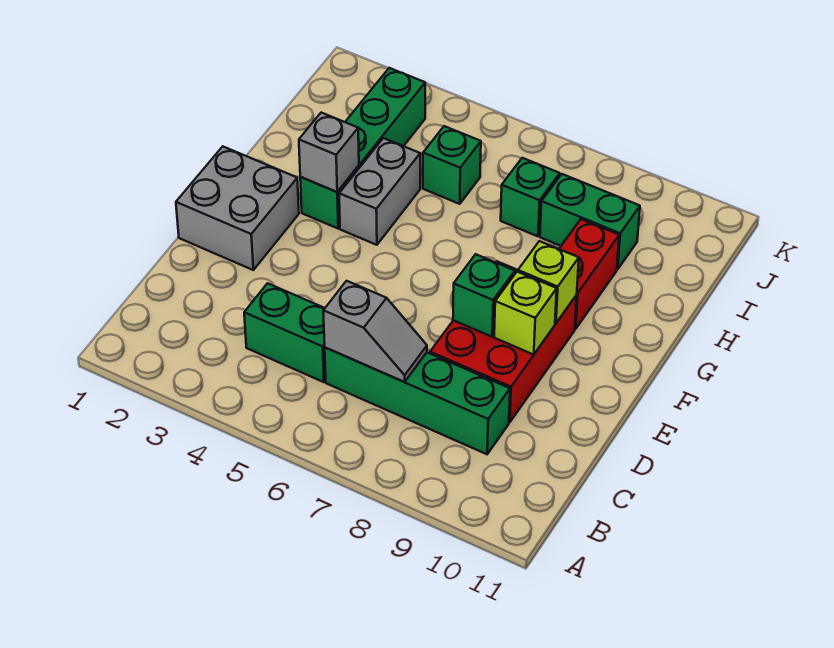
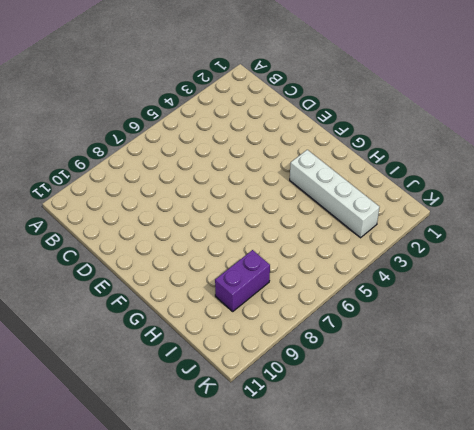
white brick G3:J3 level 1 -> green brick G3:J3 level 1
purple brick I8:I9 level 1 -> green brick I8:I9 level 1
none -> green brick C4:C5 level 1
none -> green brick C6:C9 level 1
none -> red brick D8:F9 level 1

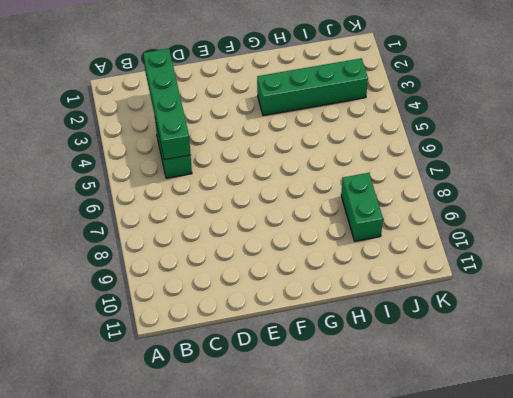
green brick C2:C5 level 2 -> green brick C6:C9 level 1
none -> red brick D8:F9 level 1
none -> grey brick E1:F2 level 1
none -> grey brick G4:H4 level 1

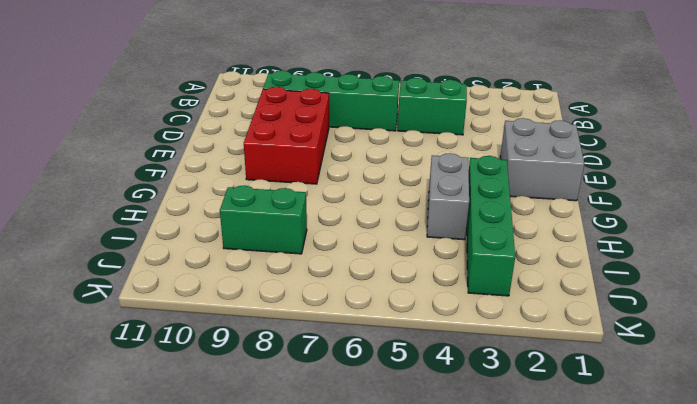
none -> red brick G9:H9 level 1
none -> green brick I5 level 1
none -> green brick I7 level 1

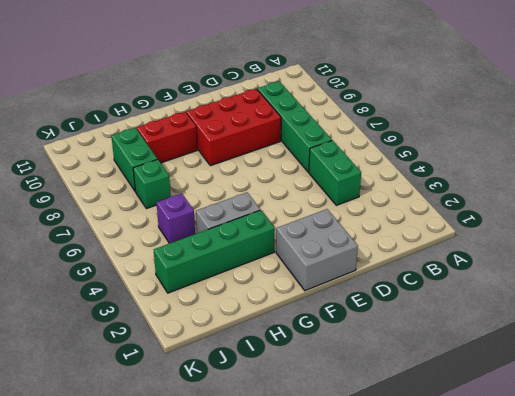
purple brick I5 level 1 -> green brick I5 level 1
none -> grey slope C6:C7 level 2 top 6
none -> green brick E8 level 2
none -> lime brick E9 level 2

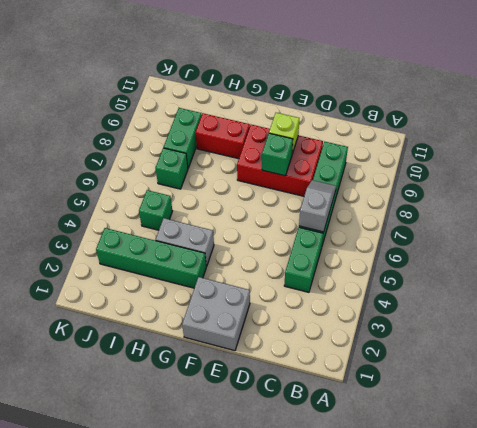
none -> lime brick F9 level 2
none -> grey brick G3 level 2

